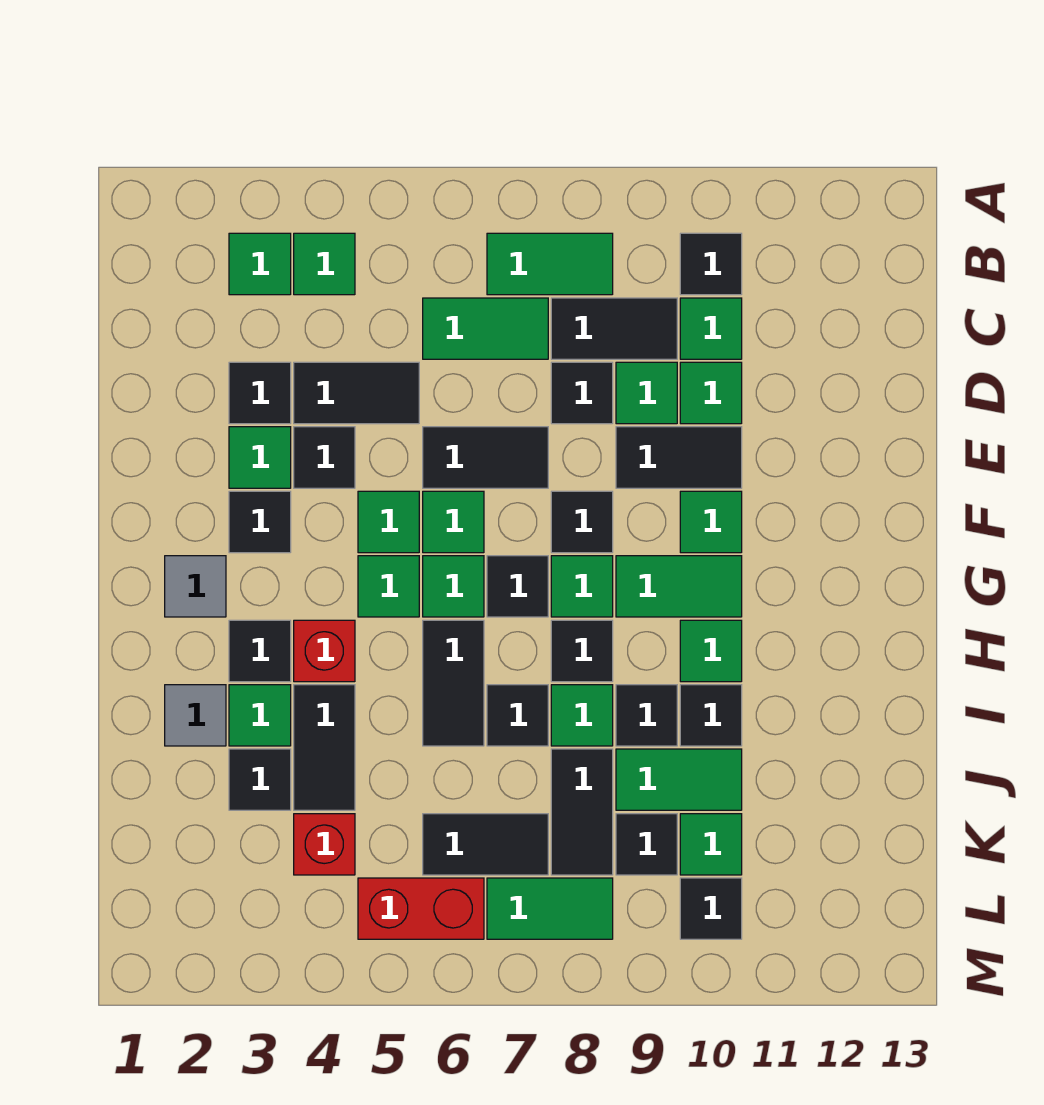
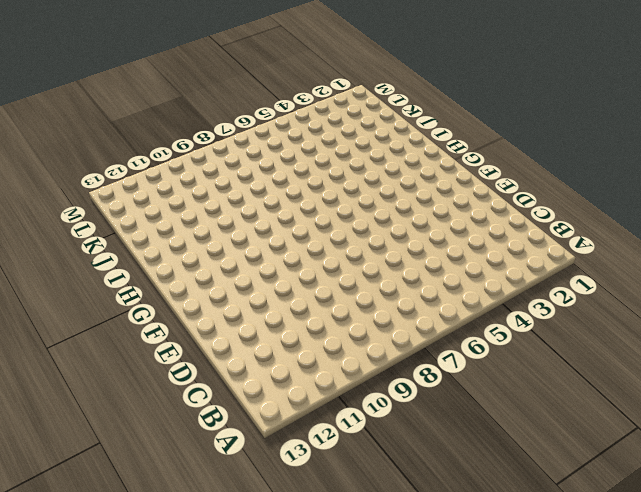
none -> green tile B3 level 1
none -> green tile B4 level 1
none -> green tile B7:B8 level 1
none -> black tile B10 level 1

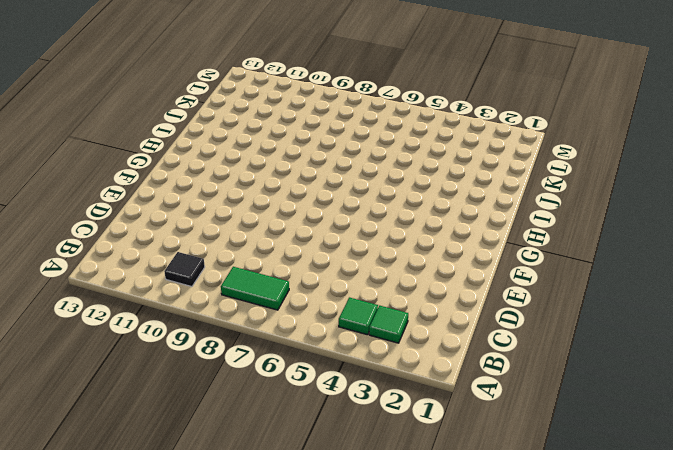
none -> green tile C6:C7 level 1
none -> black tile C8:C9 level 1
none -> green tile C10 level 1
none -> black tile D3 level 1

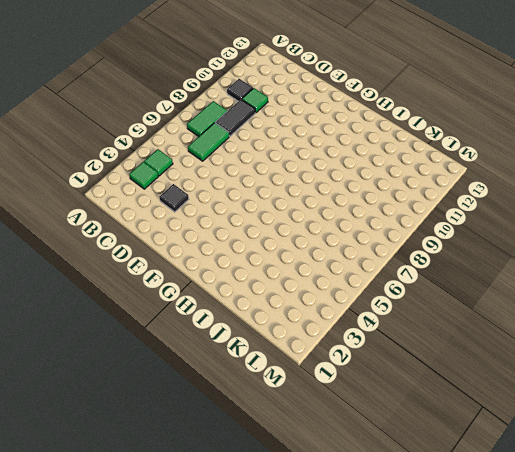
none -> black tile D4:D5 level 1
none -> black tile D8 level 1
none -> green tile D9 level 1
none -> green tile D10 level 1

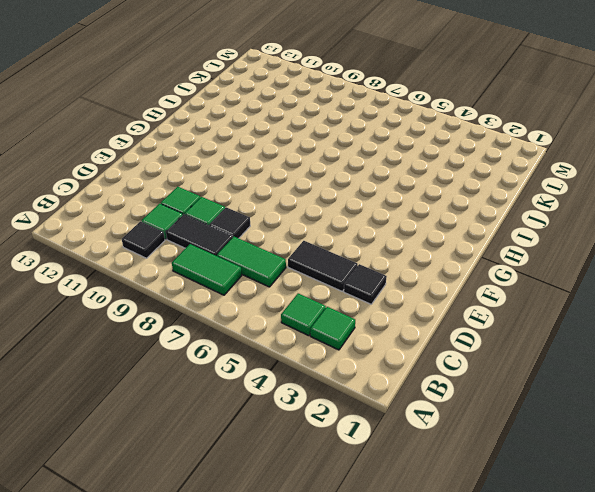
none -> green tile E3 level 1
none -> black tile E4 level 1
none -> black tile E6:E7 level 1
none -> black tile E9:E10 level 1

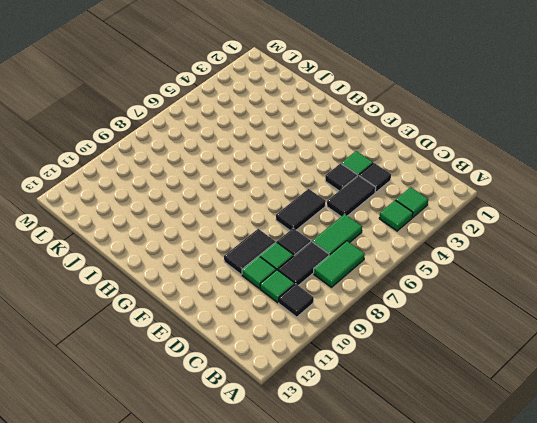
none -> black tile F3 level 1
none -> green tile F5 level 1
none -> green tile F6 level 1
none -> black tile F8 level 1

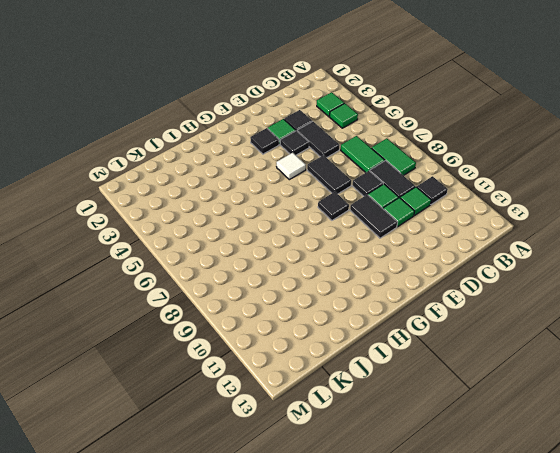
white tile F5 level 1 -> green tile F5 level 1
none -> green tile F6 level 1
none -> green tile F10 level 1
none -> grey tile G2 level 1
none -> green tile G5 level 1

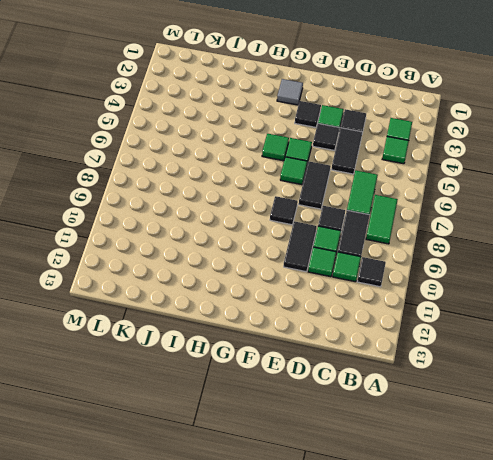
none -> green tile F10 level 1
none -> green tile G6 level 1
none -> black tile G7 level 1
none -> green tile G8 level 1

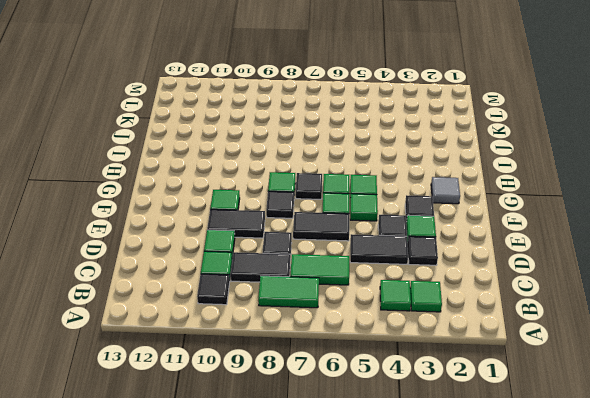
none -> green tile D9 level 1
none -> green tile G9:G10 level 1
none -> black tile H3 level 1
none -> red brick H4 level 1

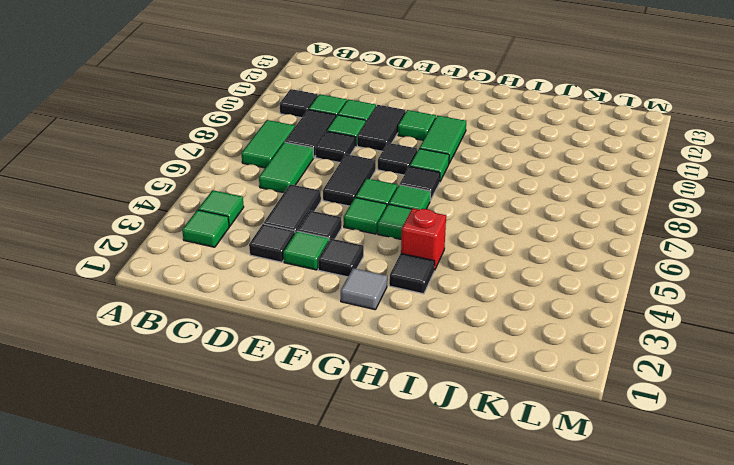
none -> black tile H6:I6 level 1
none -> black tile H8 level 1
none -> green tile H10 level 1
none -> grey tile I2 level 1

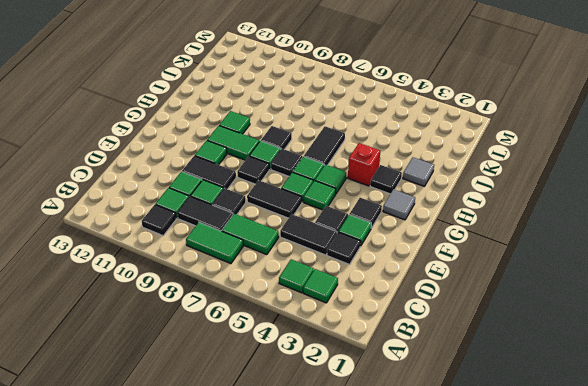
none -> green tile I3 level 1
none -> black tile I4:J4 level 1
none -> black tile I7 level 1
none -> green tile I8 level 1

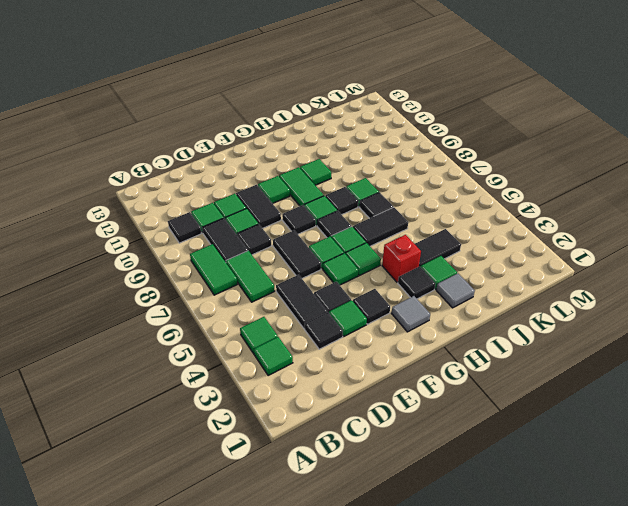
none -> black tile I9 level 1
none -> black tile I10 level 1
none -> black tile J3 level 1
none -> black tile J8:K8 level 1

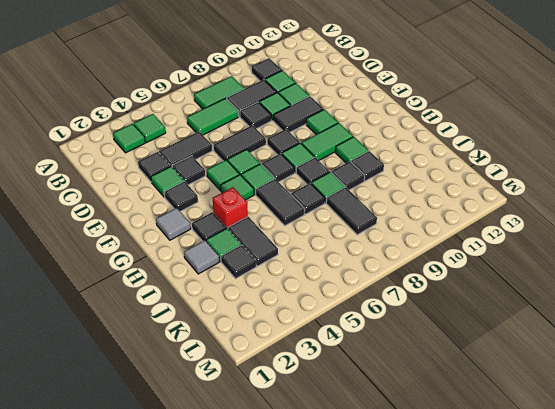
none -> green tile J9:J10 level 1
none -> red brick K4 level 1
none -> black tile K6:K7 level 1
none -> black tile K9 level 1

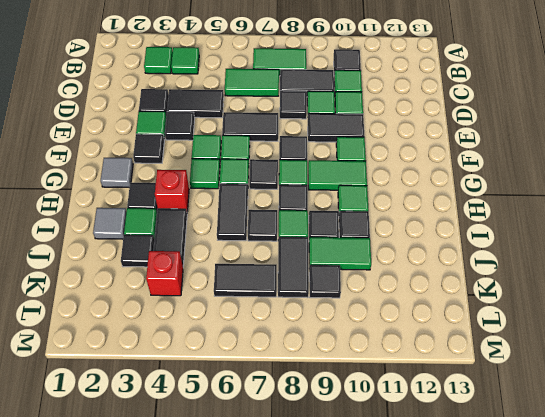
none -> green tile K10 level 1
none -> red brick L5:L6 level 1
none -> green tile L7:L8 level 1
none -> black tile L10 level 1

